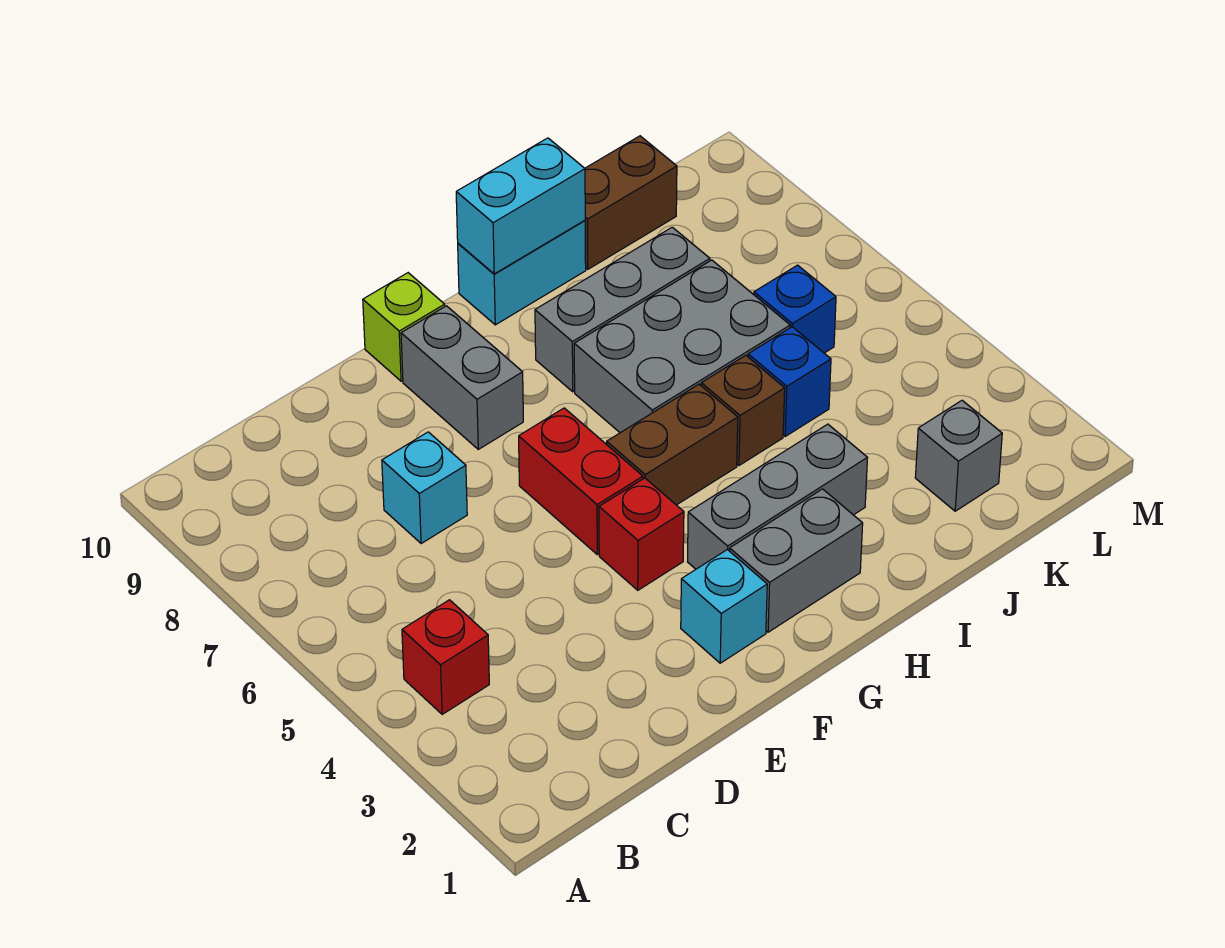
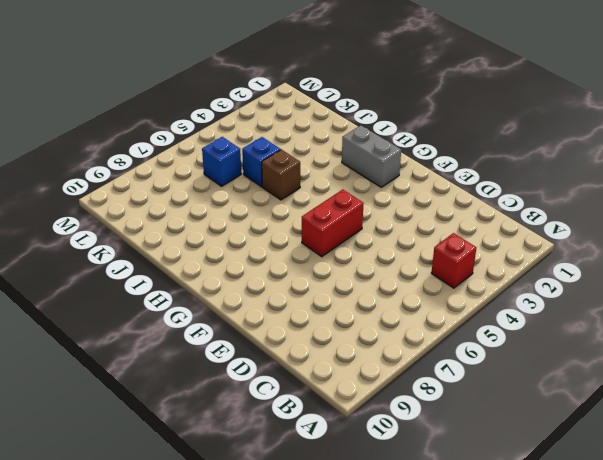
none -> cyan brick D7 level 1
none -> cyan brick F2 level 1
none -> red brick F4 level 1

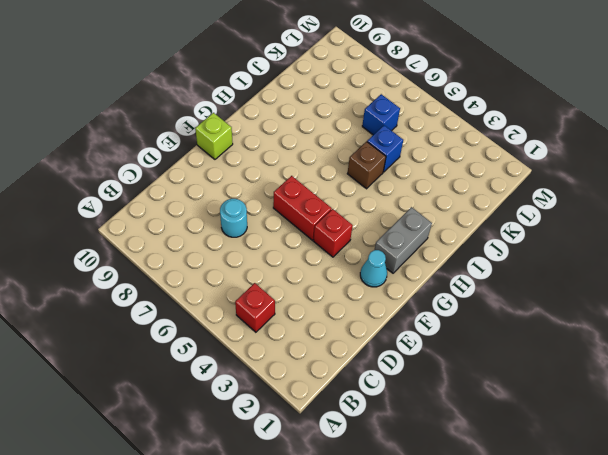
cyan round brick D7 level 1 -> cyan brick D7 level 1
cyan cone F2 level 1 -> cyan brick F2 level 1
none -> grey brick F8:F9 level 1
none -> grey brick G3:I3 level 1
none -> brown brick G5:H5 level 1

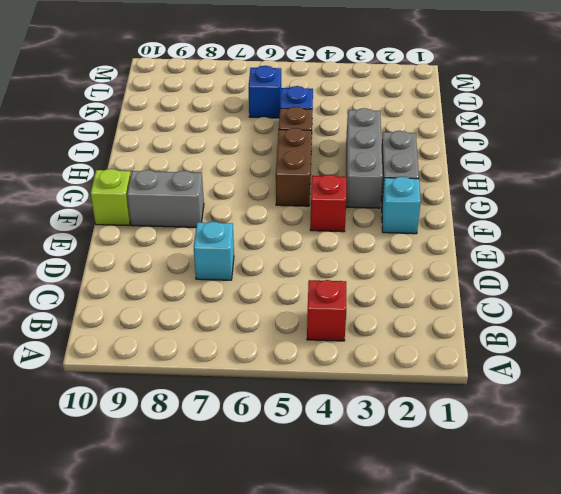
none -> red brick F5:F6 level 1
none -> grey brick H6:J7 level 1
none -> grey brick H8:J8 level 1

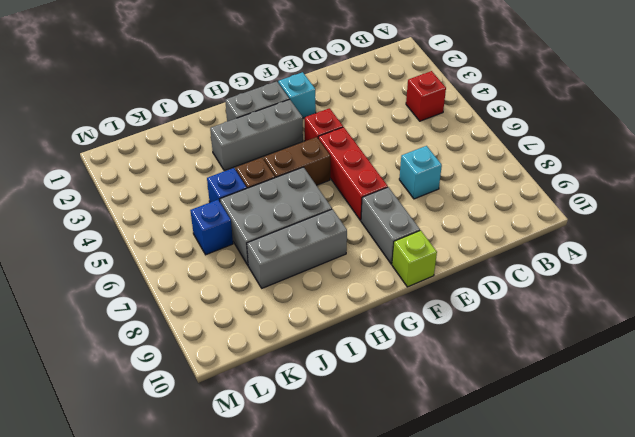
red brick F5:F7 level 1 -> red brick F5:F6 level 1
none -> cyan brick H10:I10 level 1
none -> brown brick J10:K10 level 1
none -> grey brick K2 level 1

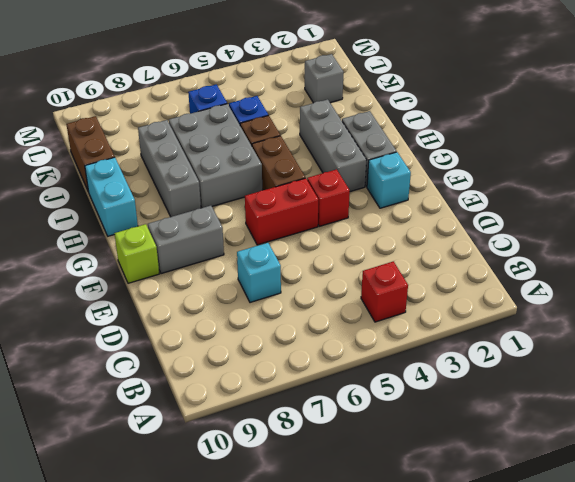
none -> cyan brick H10:I10 level 2

